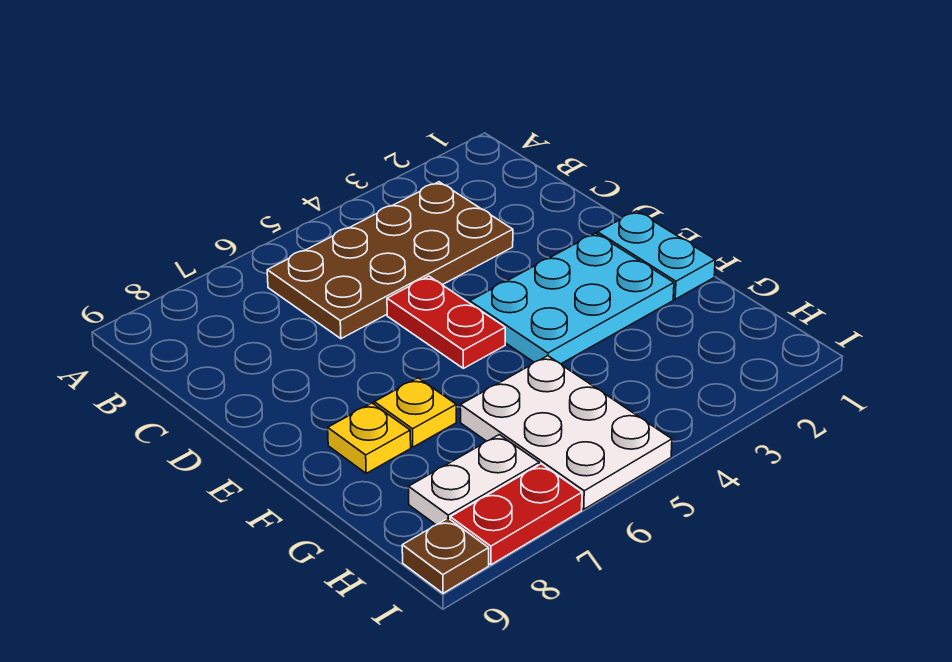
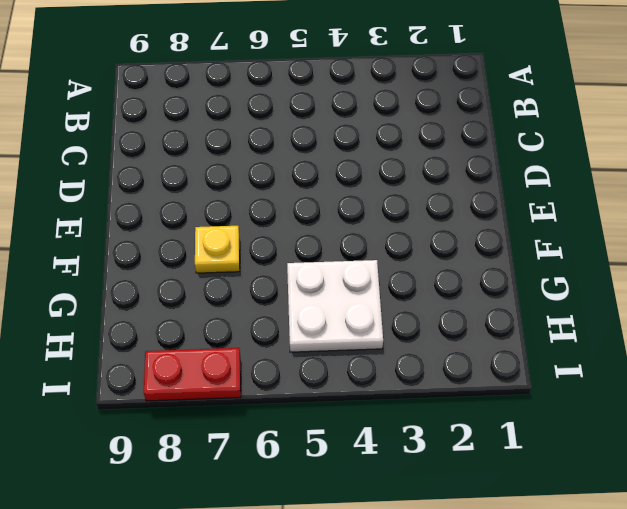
white plate G4:H5 level 1 -> white plate G5:I6 level 1
none -> brown plate B3:C6 level 1
none -> red plate D5:E5 level 1

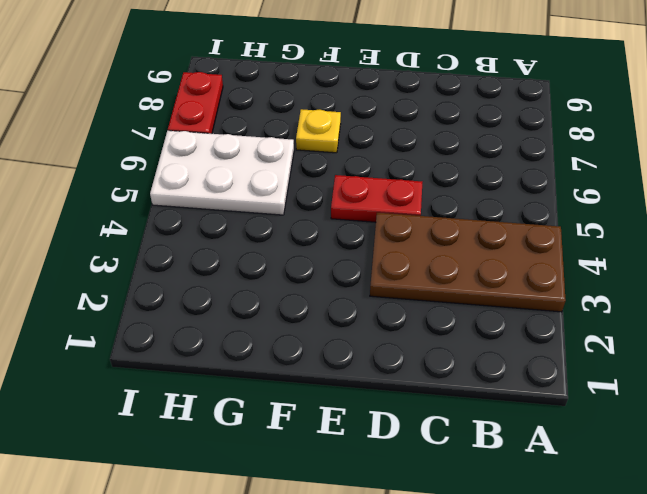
brown plate A3:D4 level 1 -> brown plate B3:C6 level 1
none -> cyan plate E1:F1 level 1
none -> cyan plate E2:F4 level 1

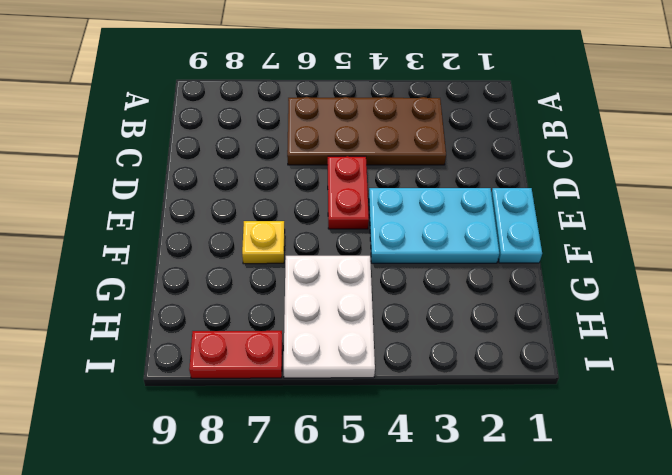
none -> yellow plate F8 level 1
none -> white plate H7:H8 level 1

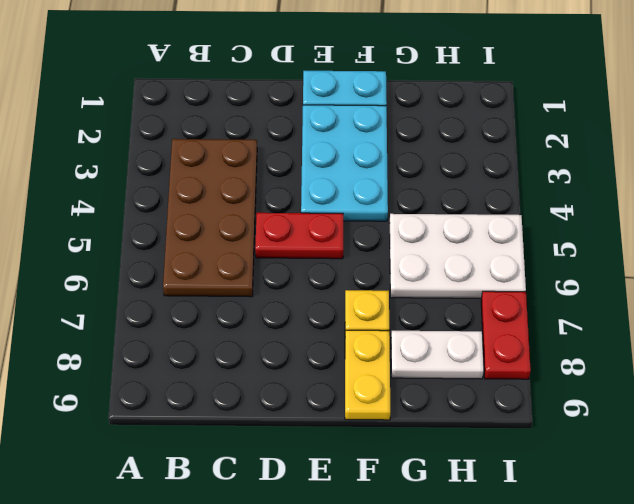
yellow plate F8:F9 level 1 -> yellow plate F8 level 1
white plate G8:H8 level 1 -> white plate H7:H8 level 1
none -> brown plate I9 level 1

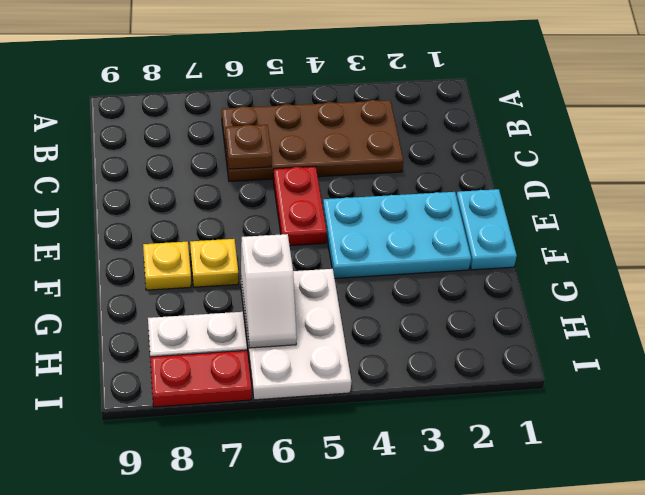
brown plate C6 level 2 -> brown plate I9 level 1
white slope G6:H6 level 2 top G -> none

